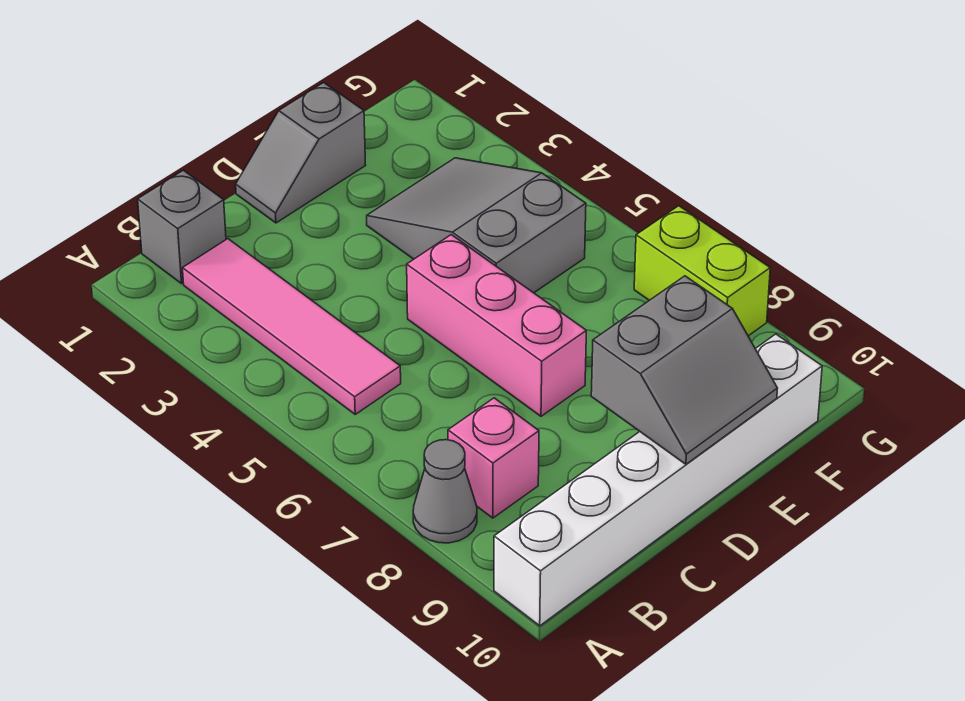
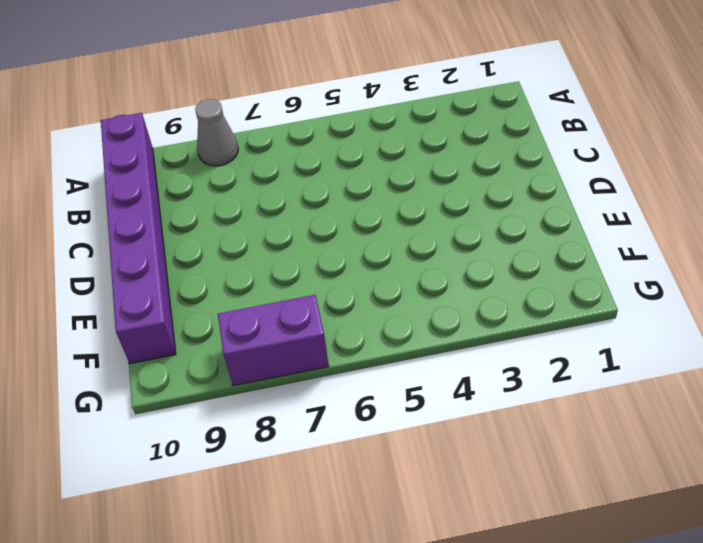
purple brick A10:F10 level 1 -> white brick A10:F10 level 1
purple brick G7:G8 level 1 -> lime brick G7:G8 level 1
none -> grey brick B1 level 1
none -> pink tile B2:B5 level 1

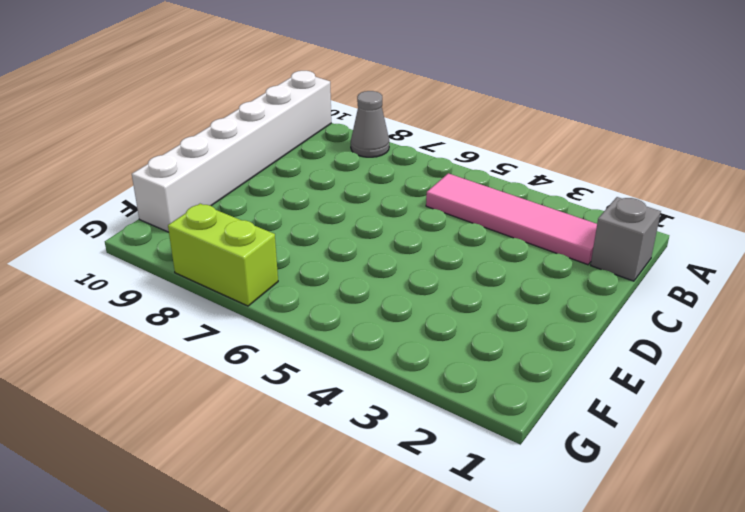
none -> pink brick B8 level 1
none -> grey slope D1:E1 level 1 top E

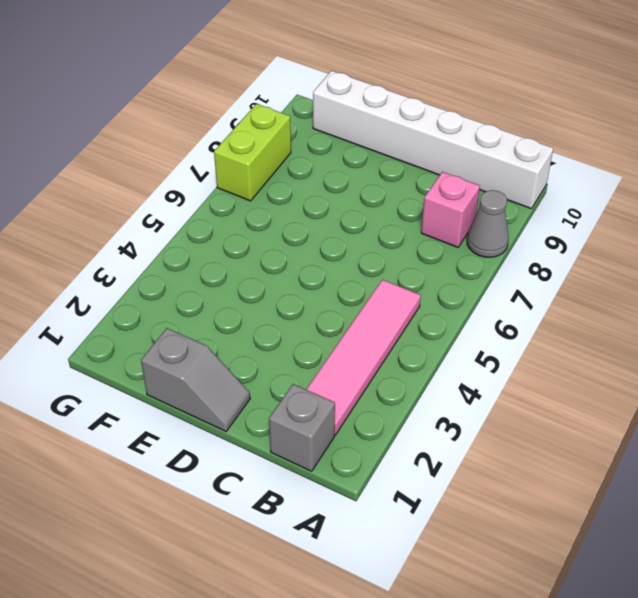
none -> pink brick D5:D7 level 1
none -> grey slope E3:F5 level 1 top 5

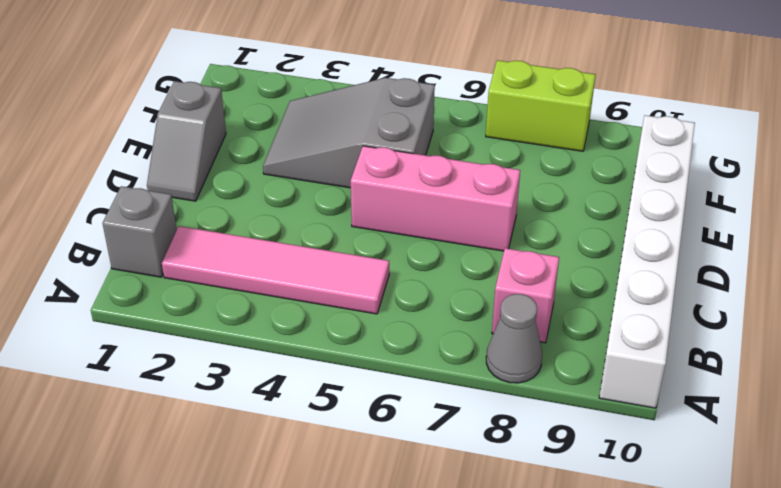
none -> grey slope D9:E10 level 2 top 9

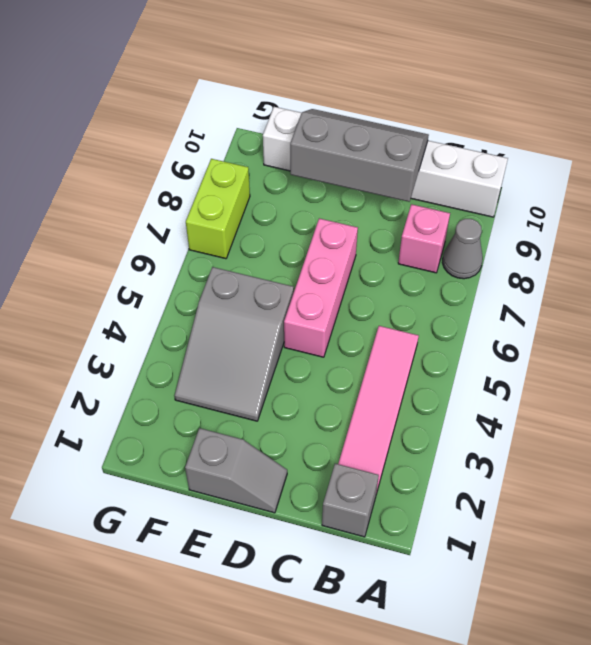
grey slope C9:E10 level 2 top 9 -> grey slope D9:E10 level 2 top 9

